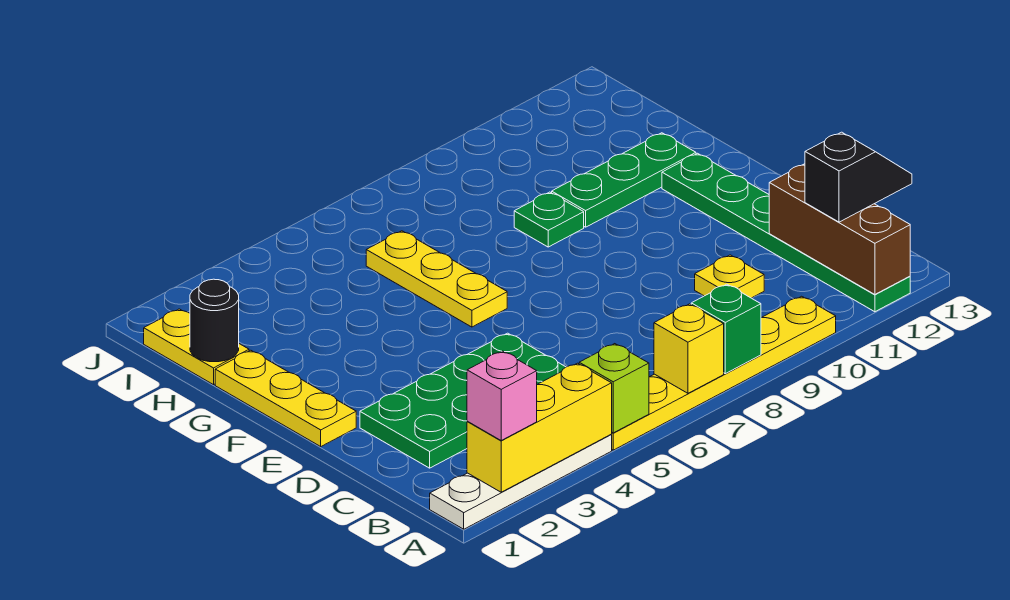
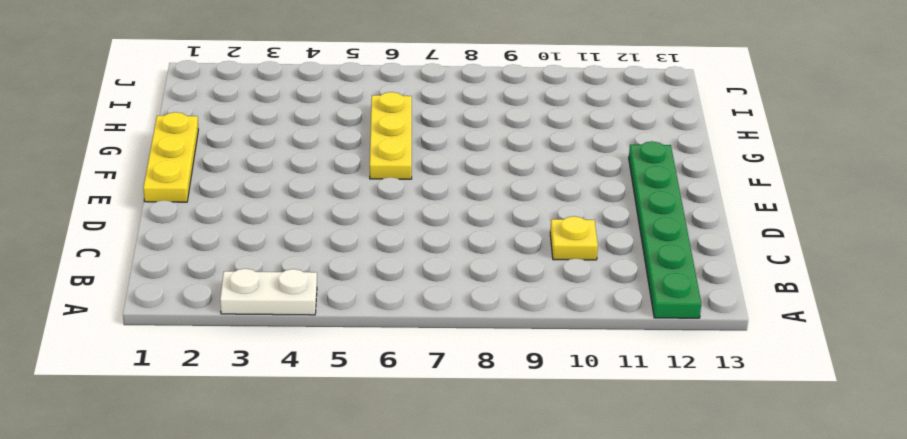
white plate A3:A4 level 1 -> white plate A1:A4 level 1
none -> yellow plate A5:A10 level 1
none -> green plate C2:D5 level 1
none -> green plate G9 level 1

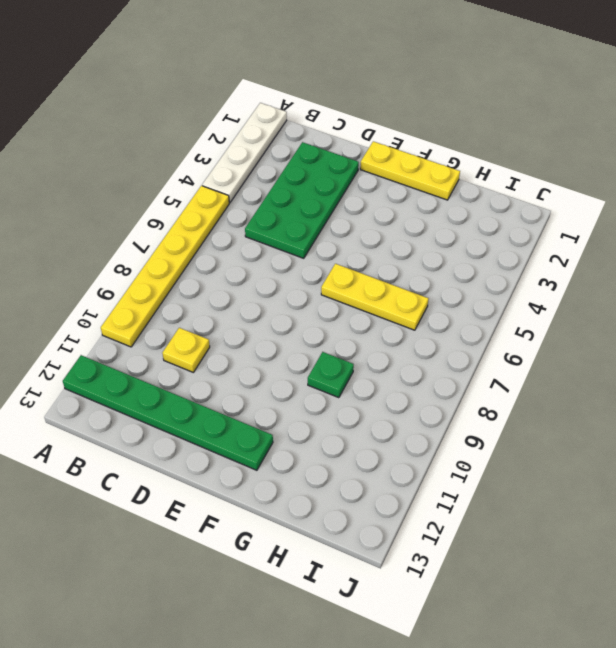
none -> green plate G10:G12 level 1
none -> yellow plate H1:I1 level 1
none -> yellow brick A2:A4 level 2

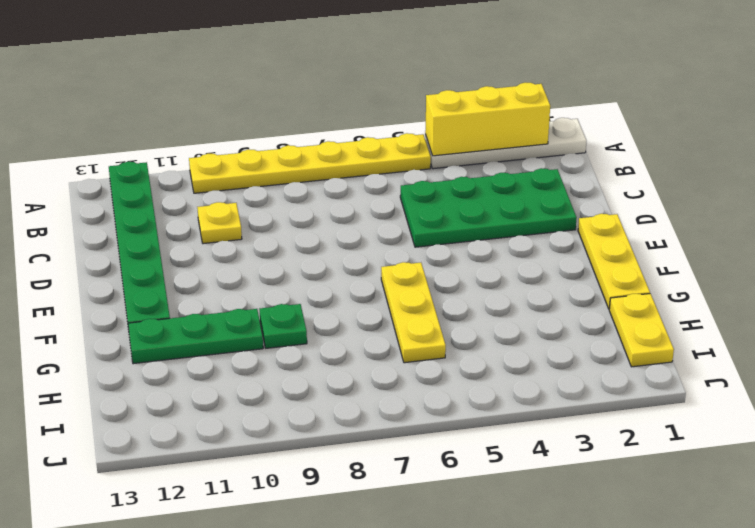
none -> lime brick A5 level 2
none -> yellow brick A7 level 2
none -> green brick A8 level 2

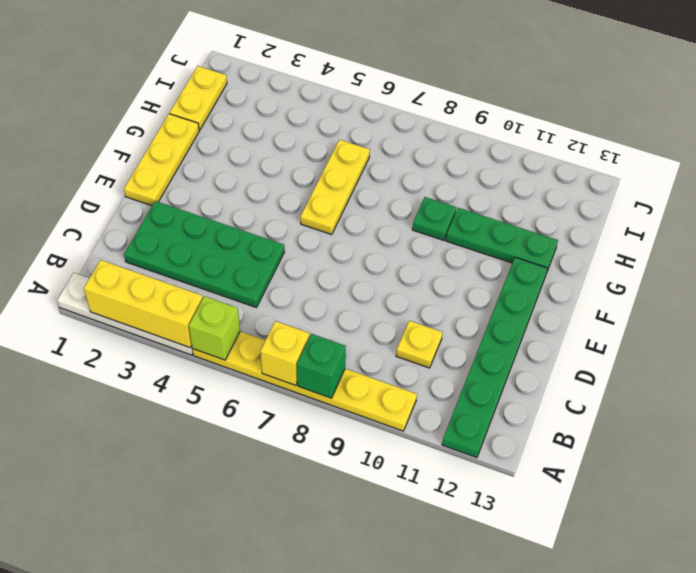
none -> brown brick A12:C12 level 2
none -> black round brick H1 level 2
none -> pink brick A2 level 3

